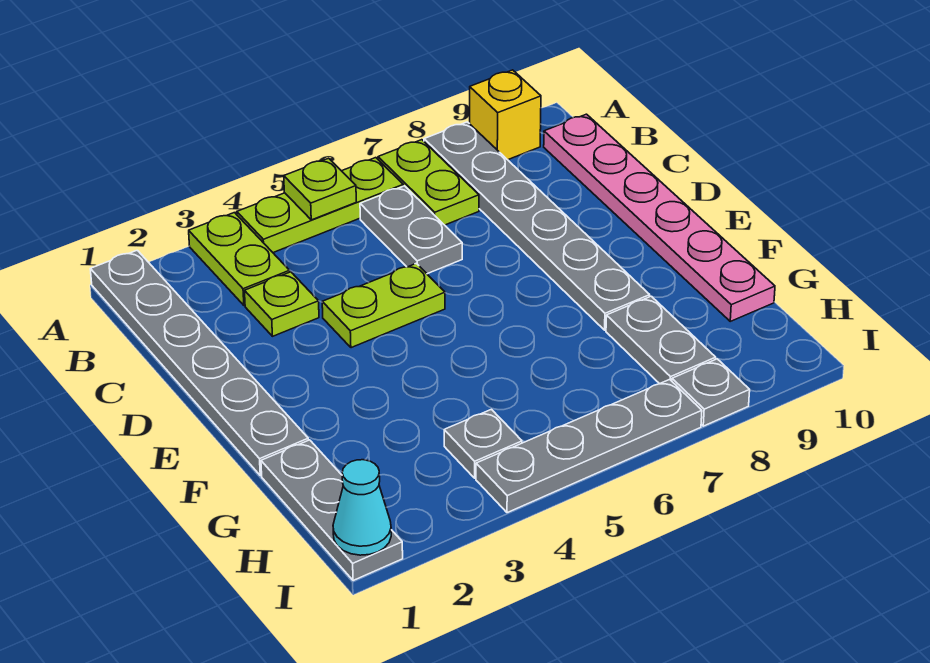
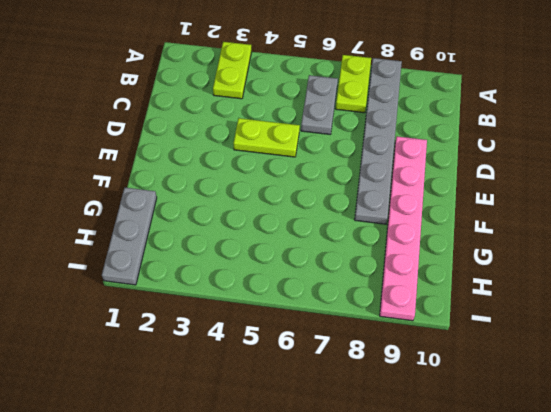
pink plate D9:I9 level 1 -> pink plate B10:G10 level 1
none -> grey plate A1:F1 level 1
none -> lime plate A4:A6 level 1
none -> yellow brick A9 level 1

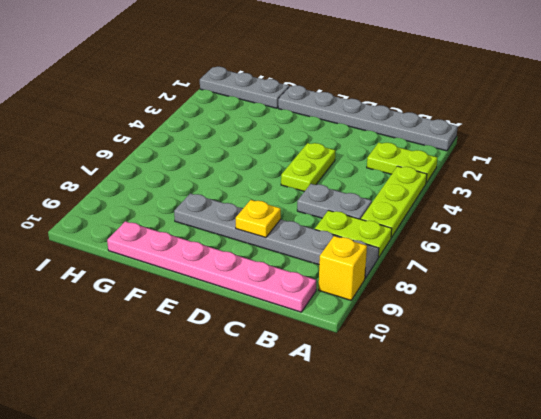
yellow plate D8 level 2 -> none
none -> lime plate C3 level 1
none -> grey plate G8:H8 level 1
none -> grey plate H4 level 1

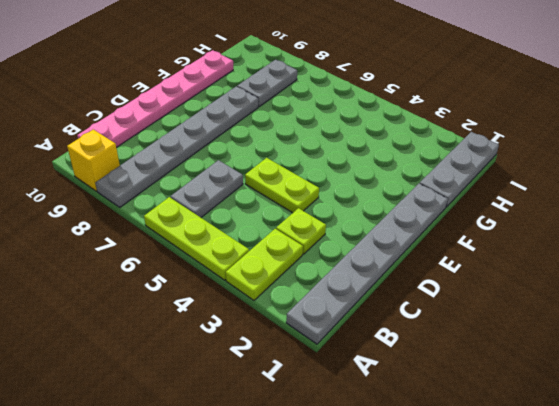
none -> lime plate A7:B7 level 1
none -> grey plate H4 level 1
none -> grey plate I4:I7 level 1

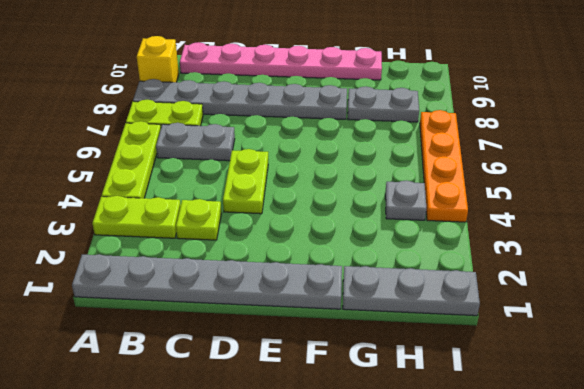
orange plate I4:I7 level 1 -> grey plate I4:I7 level 1
none -> grey plate I8 level 1
none -> lime plate A5 level 2
none -> cyan cone I1 level 2

